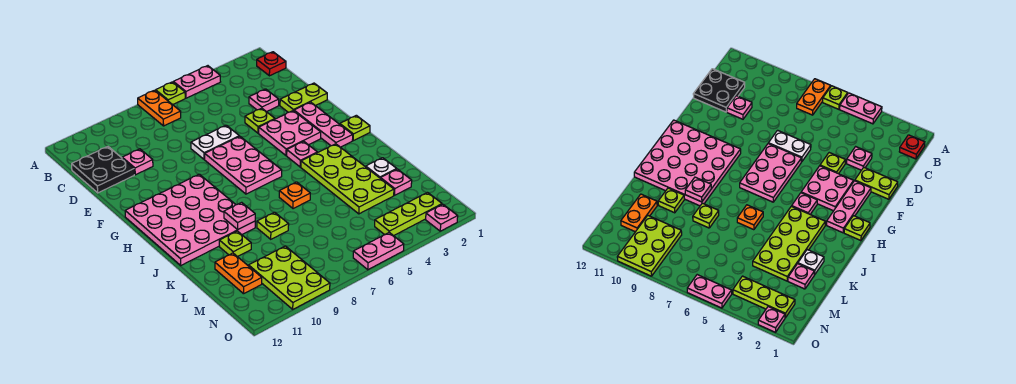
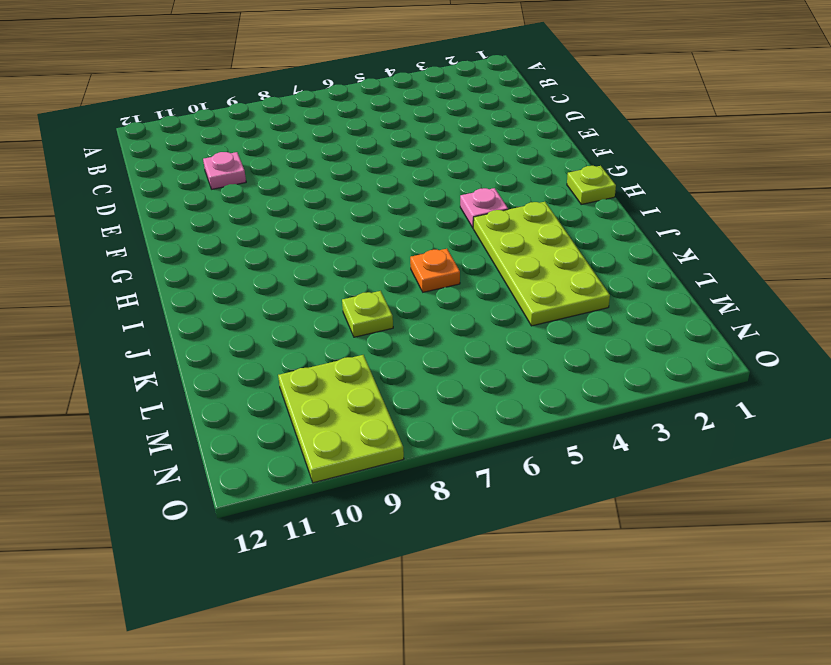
none -> pink plate A4:A5 level 1
none -> lime plate A6 level 1
none -> orange plate A7:B7 level 1

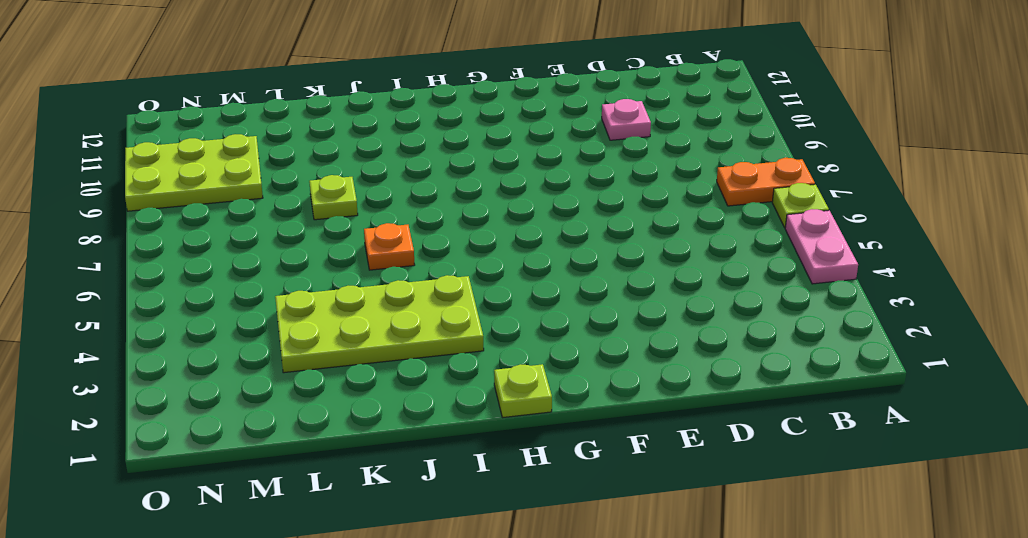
none -> red plate B1 level 1
none -> black plate C11:D12 level 1
none -> pink plate D3 level 1

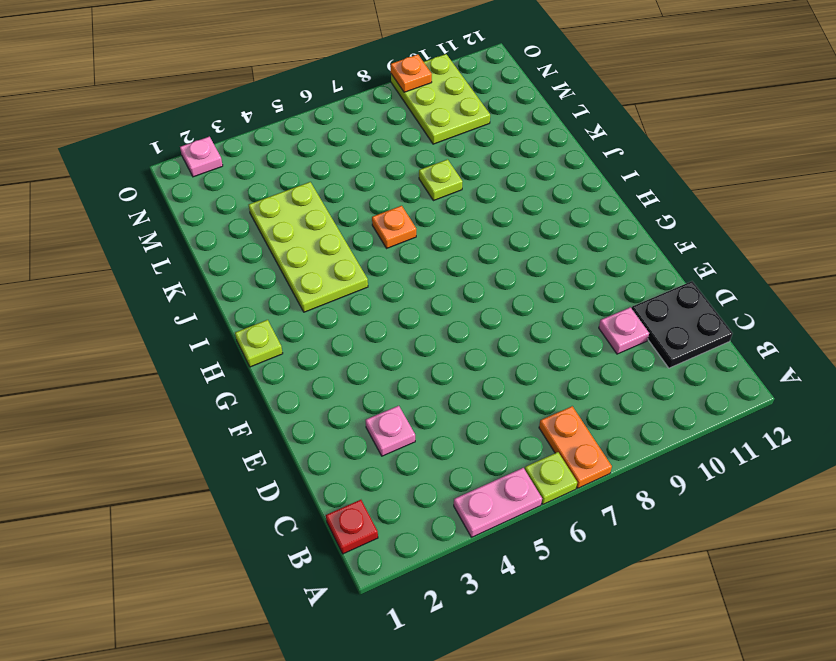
orange plate O9 level 2 -> none
none -> lime plate E1:E2 level 1
none -> lime plate E4 level 1
none -> white plate E6:E7 level 1

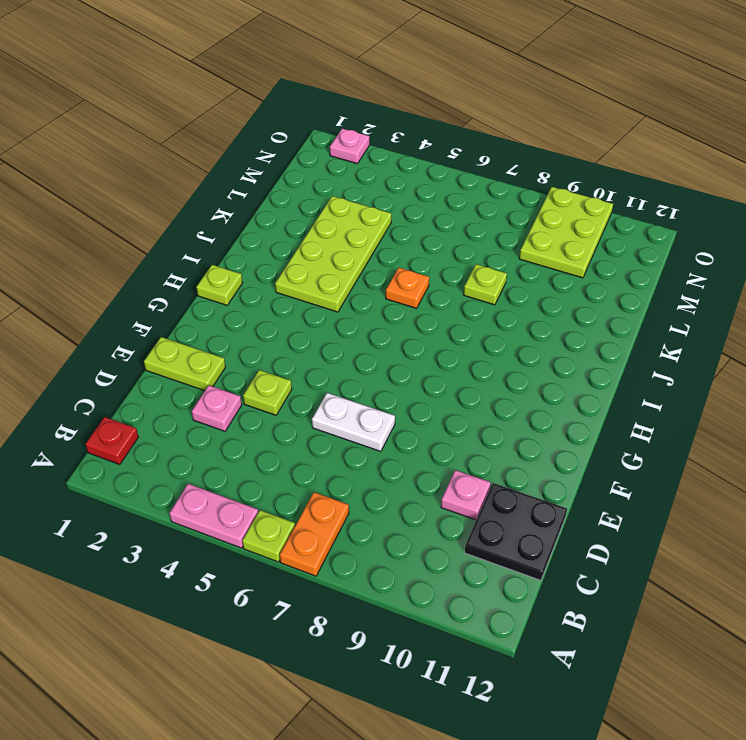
none -> pink plate F2:H2 level 1
none -> pink plate F3:G4 level 1
none -> pink plate F6:H7 level 1

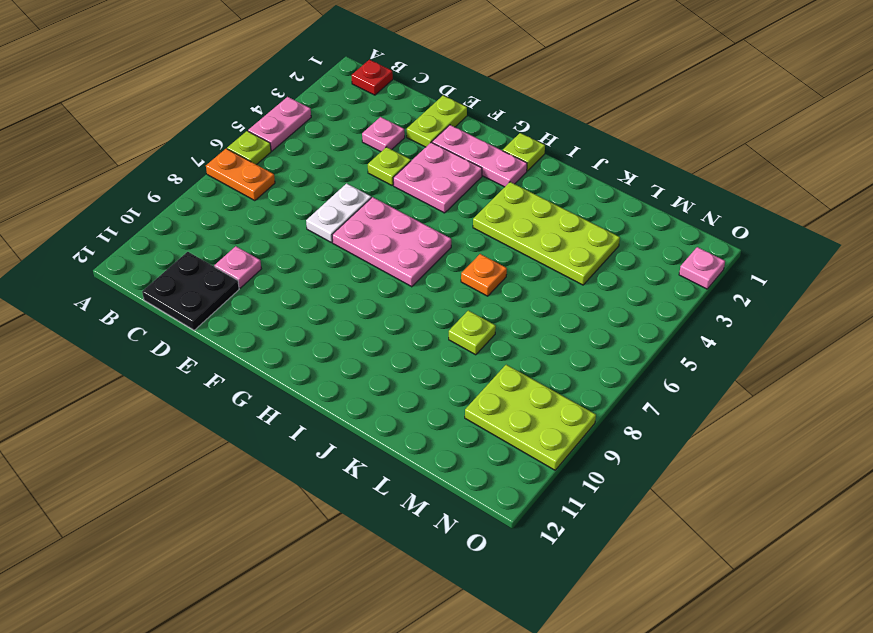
none -> pink plate G9:J12 level 1
none -> pink plate H4 level 1
none -> white plate K2 level 1

